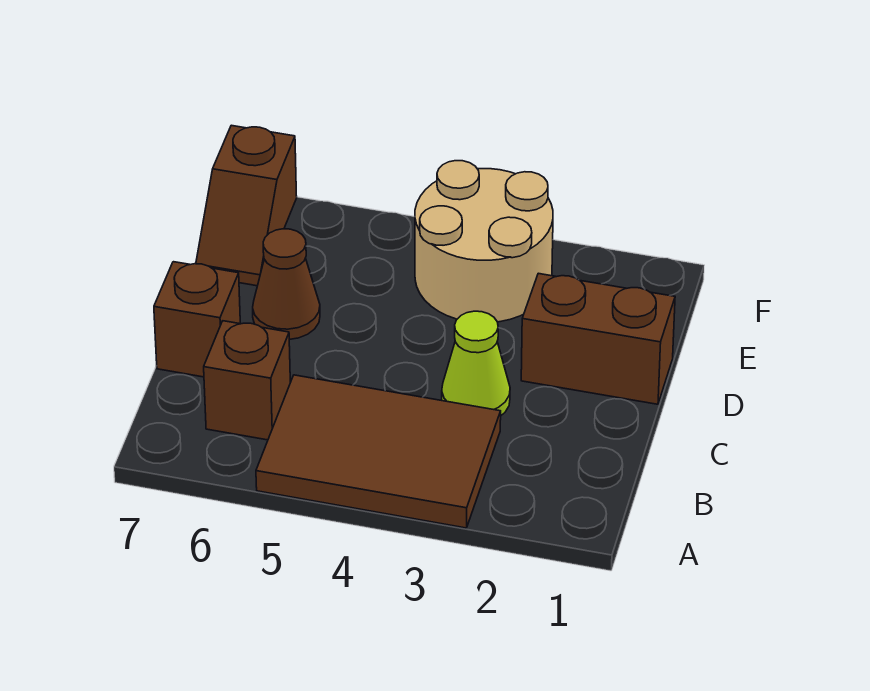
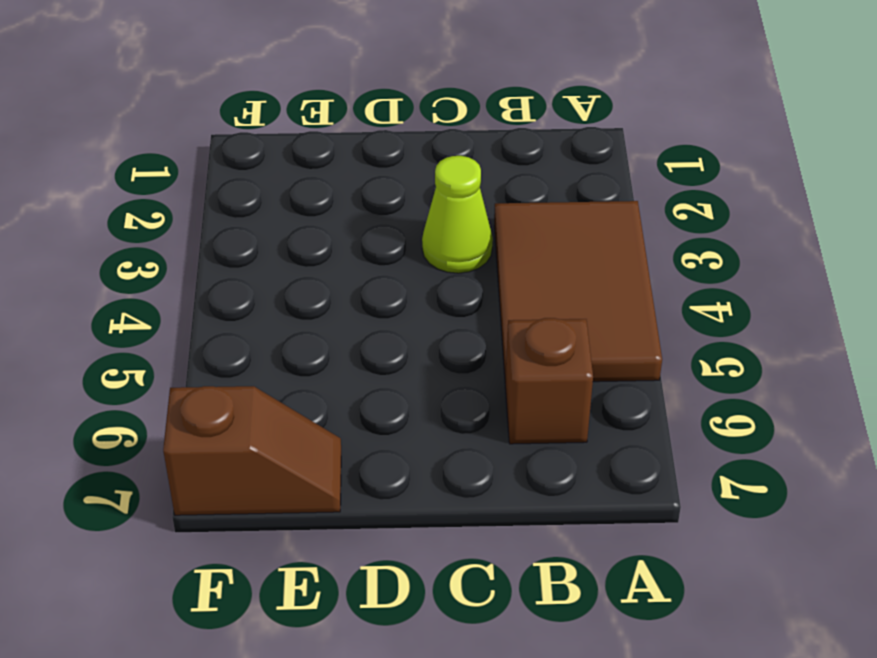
none -> brown brick C7 level 1
none -> brown brick D1:D2 level 1

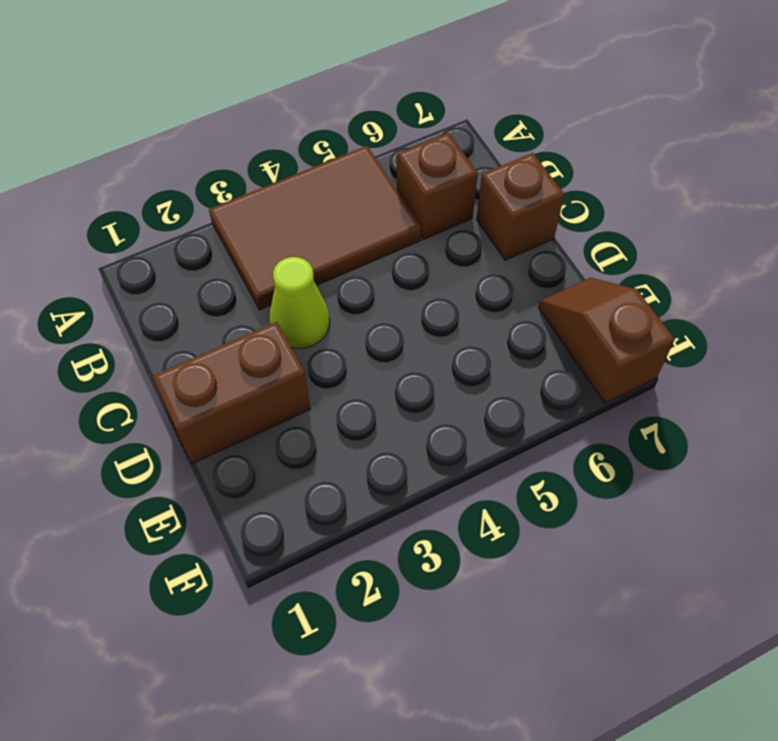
none -> brown cone D6 level 1
none -> tan round brick E3:F4 level 1

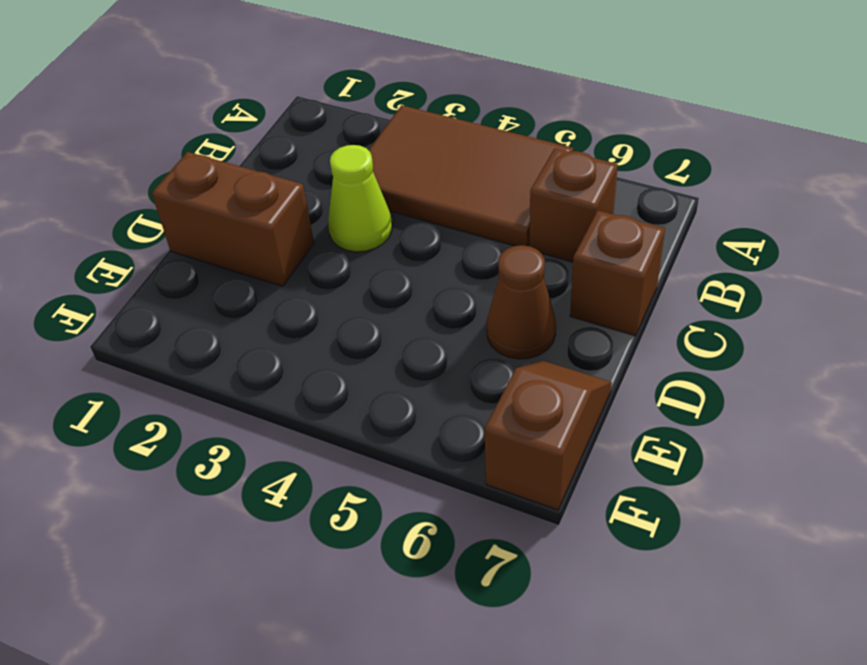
none -> tan round brick E3:F4 level 1

